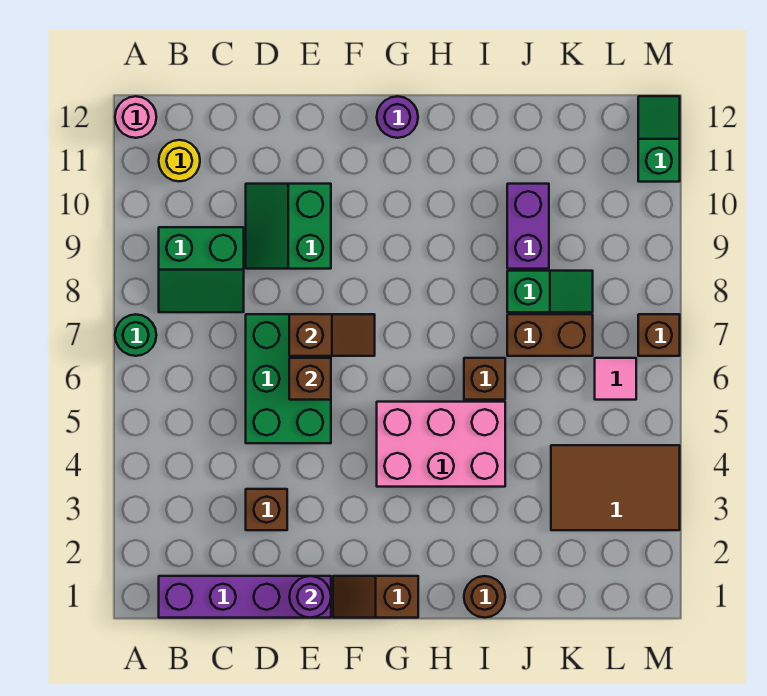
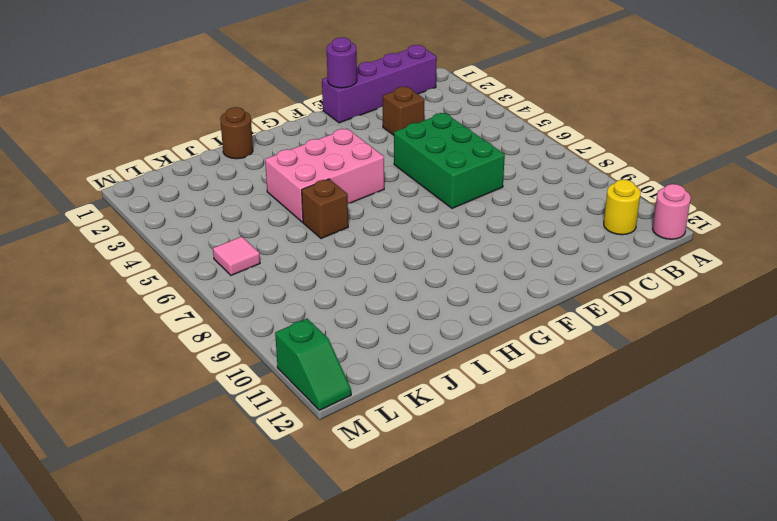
none -> green round brick A7 level 1
none -> green slope B8:C9 level 1 top 9
none -> green slope D9:E10 level 1 top E

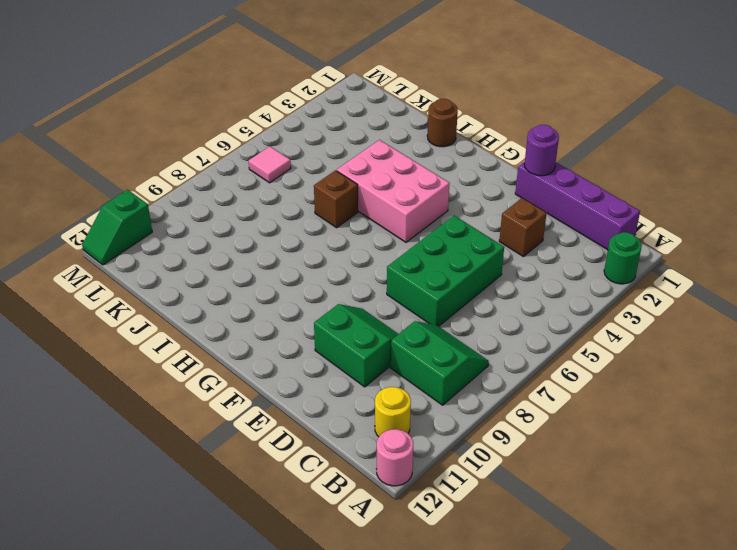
green round brick A2 level 1 -> green round brick A7 level 1
green slope D9:E10 level 1 top 10 -> green slope D9:E10 level 1 top E
none -> brown slope F1:G1 level 1 top G
none -> purple round brick G12 level 1
none -> brown brick J7:K7 level 1

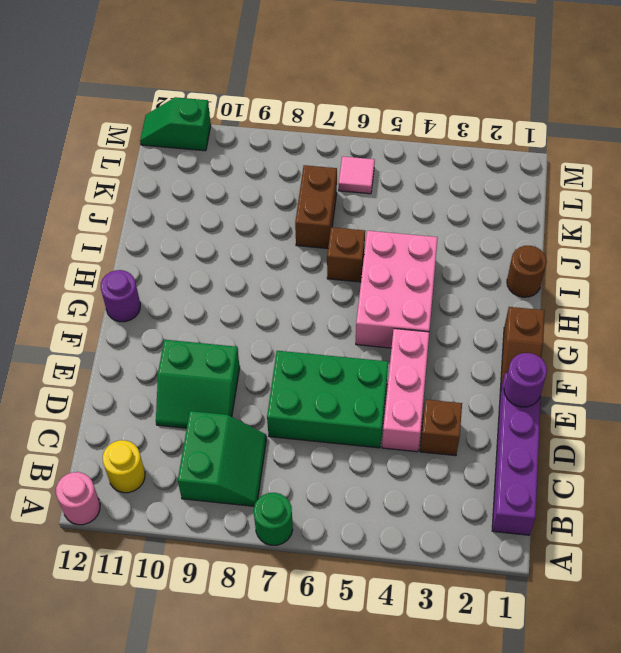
pink brick D4:F4 level 1 -> none
none -> green slope J8:K8 level 1 top J
none -> purple brick J9:J10 level 1
none -> brown tile K3:M4 level 1

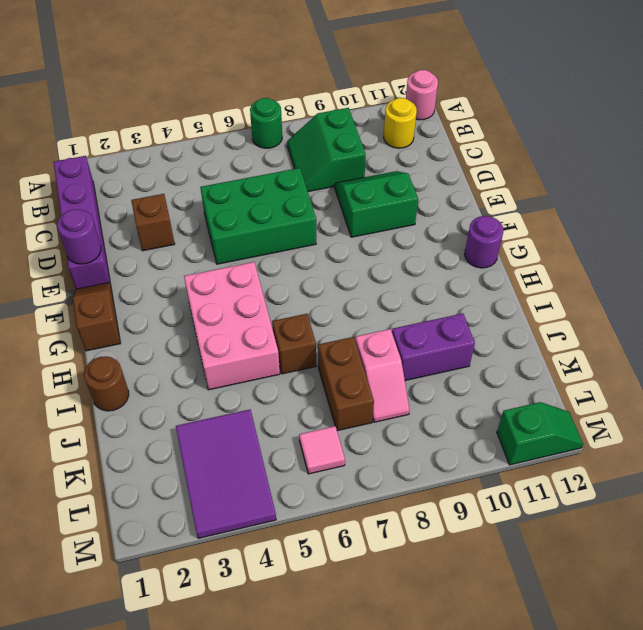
pink slope J8:K8 level 1 top J -> green slope J8:K8 level 1 top J
purple tile K3:M4 level 1 -> brown tile K3:M4 level 1
none -> brown brick M7 level 1
none -> brown brick E6 level 2
none -> brown slope E7:F7 level 2 top E

